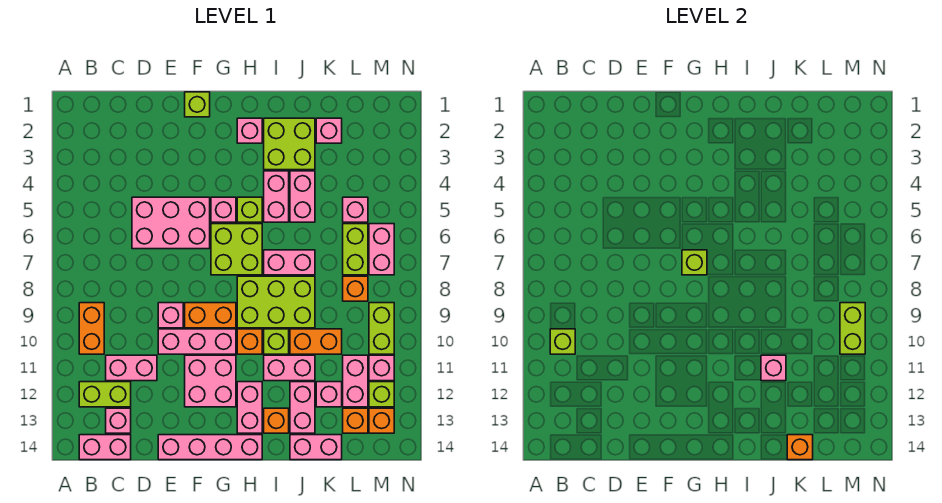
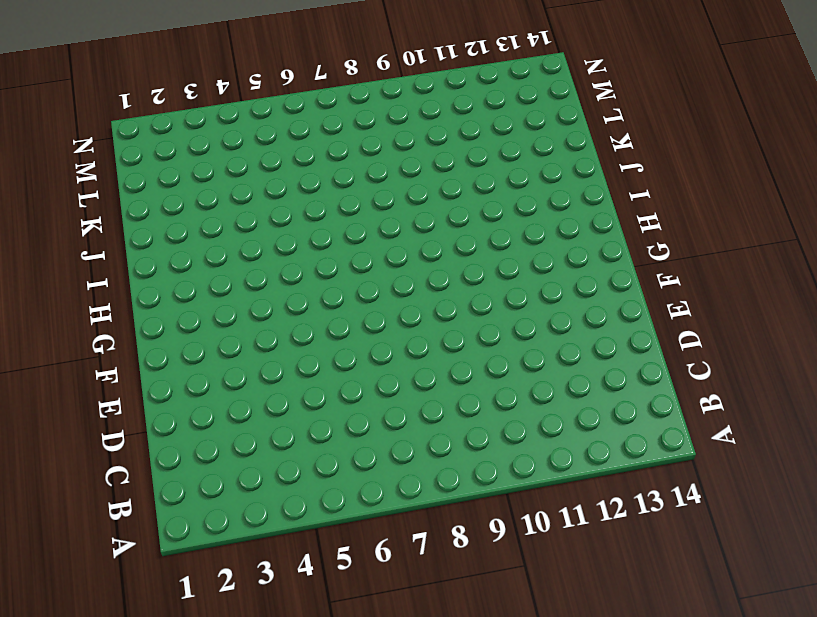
none -> orange brick B9:B10 level 1
none -> lime brick B12:C12 level 1
none -> pink brick B14:C14 level 1
none -> pink brick C11:D11 level 1

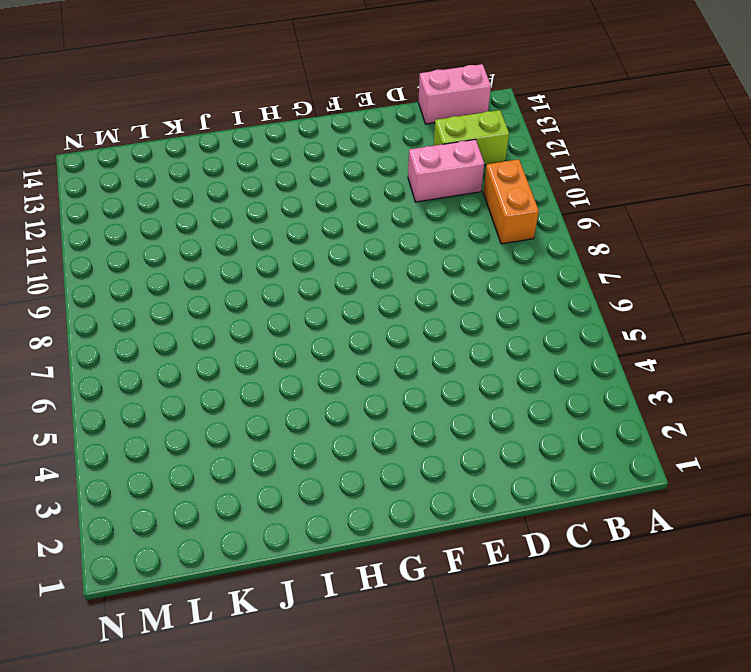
none -> pink brick C13 level 1
none -> pink brick D5:F6 level 1
none -> pink brick E9 level 1
none -> pink brick E10:G10 level 1

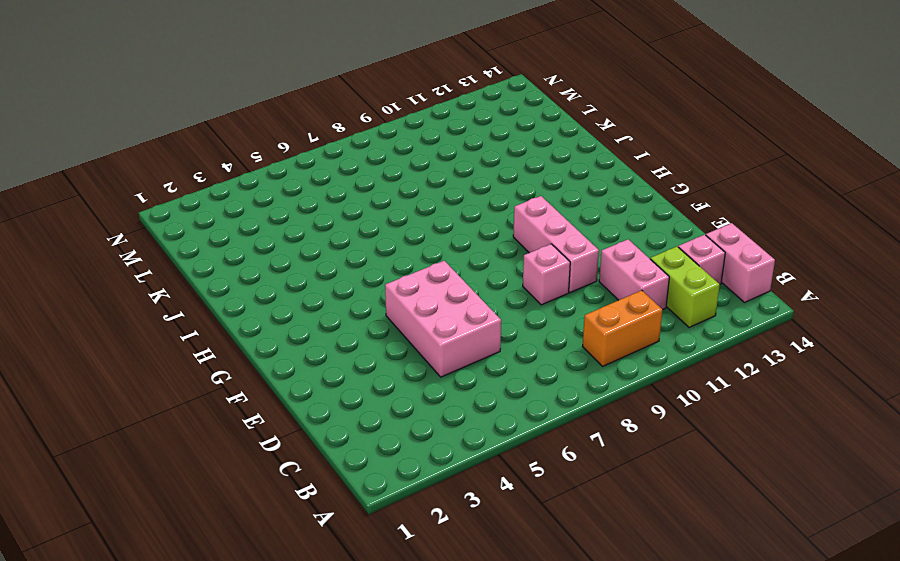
none -> pink brick E14:H14 level 1
none -> lime brick F1 level 1
none -> orange brick F9:G9 level 1
none -> pink brick F11:G12 level 1

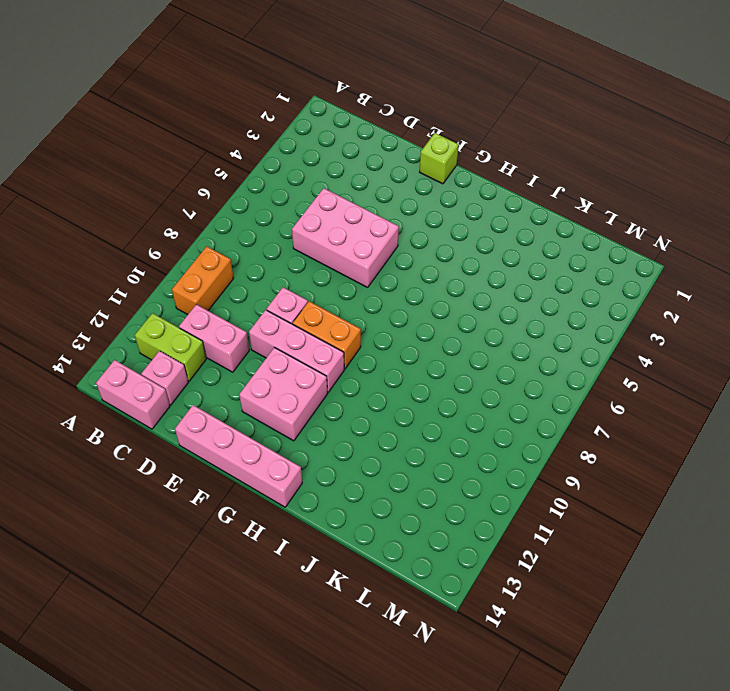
none -> pink brick G5 level 1
none -> lime brick G6:H7 level 1
none -> pink brick H2 level 1
none -> lime brick H5 level 1

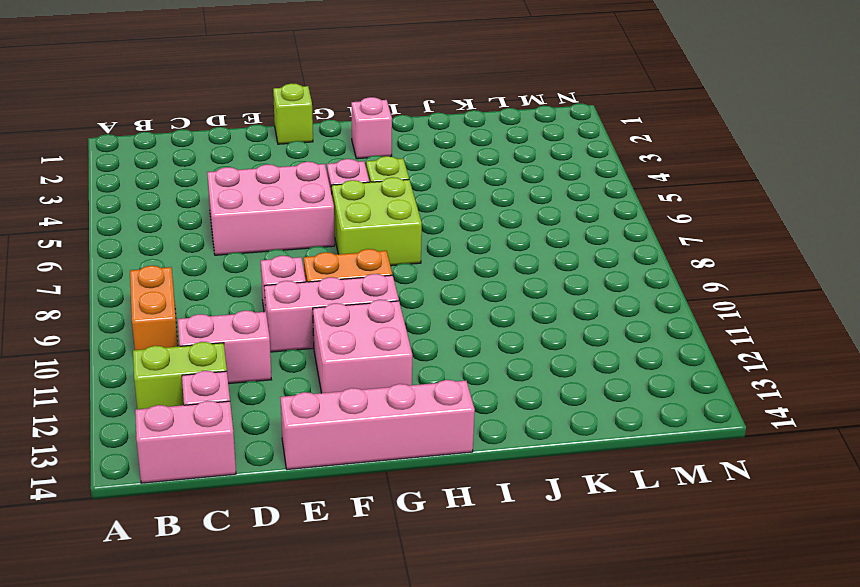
none -> lime brick H8:J9 level 1
none -> orange brick H10 level 1
none -> pink brick H12:H13 level 1
none -> lime brick I2:J3 level 1

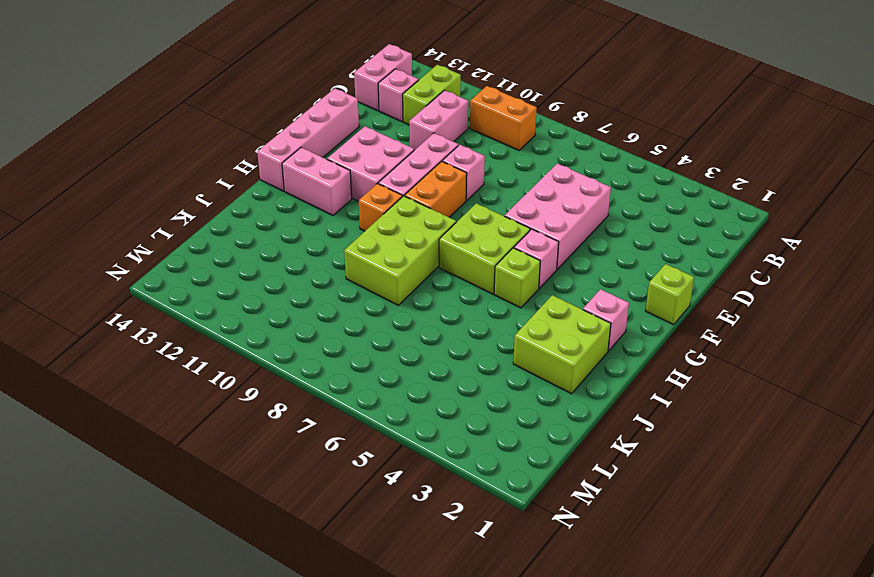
none -> pink brick I4:I5 level 1
none -> pink brick I7:J7 level 1
none -> lime brick I10 level 1
none -> pink brick I11:J11 level 1

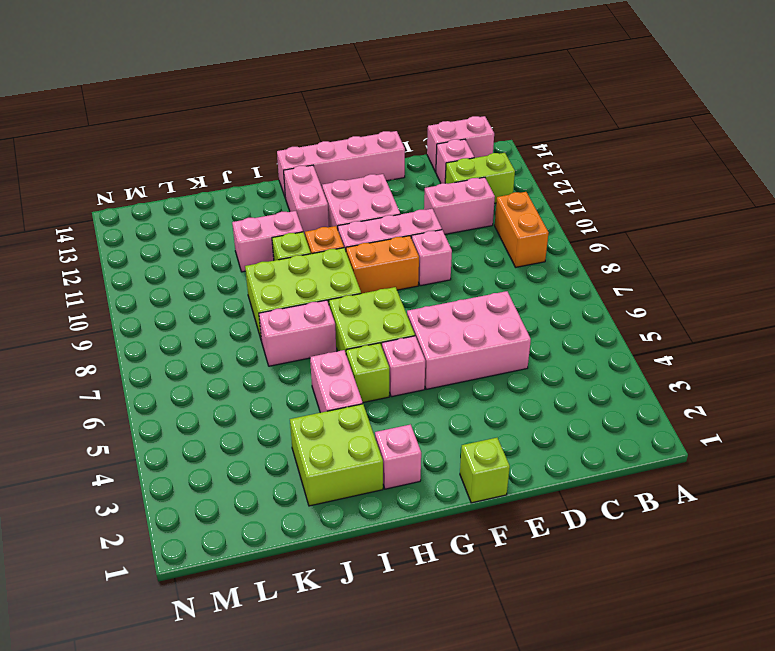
none -> orange brick I13 level 1
none -> pink brick J4:J5 level 1
none -> orange brick J10:K10 level 1
none -> pink brick J12:J13 level 1

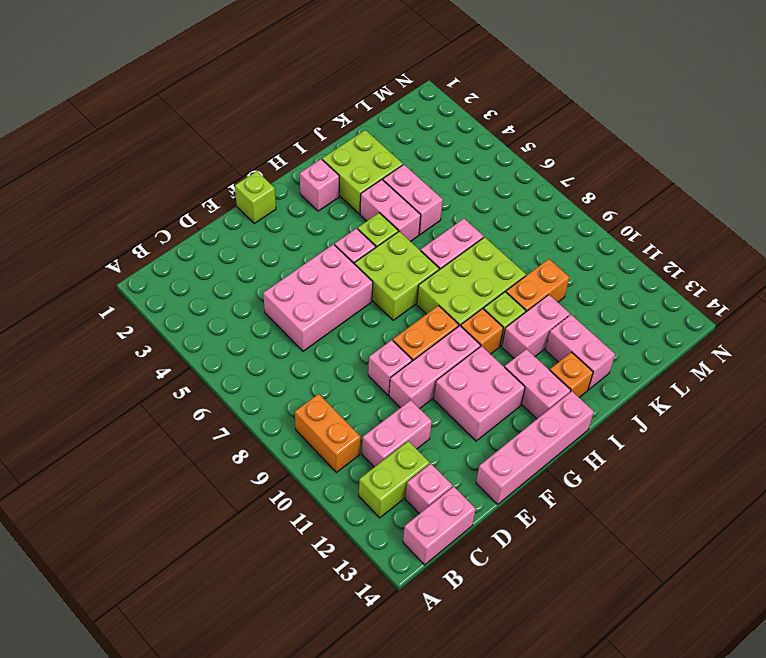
none -> pink brick J14:K14 level 1
none -> pink brick K2 level 1
none -> pink brick K12 level 1
none -> pink brick L5 level 1

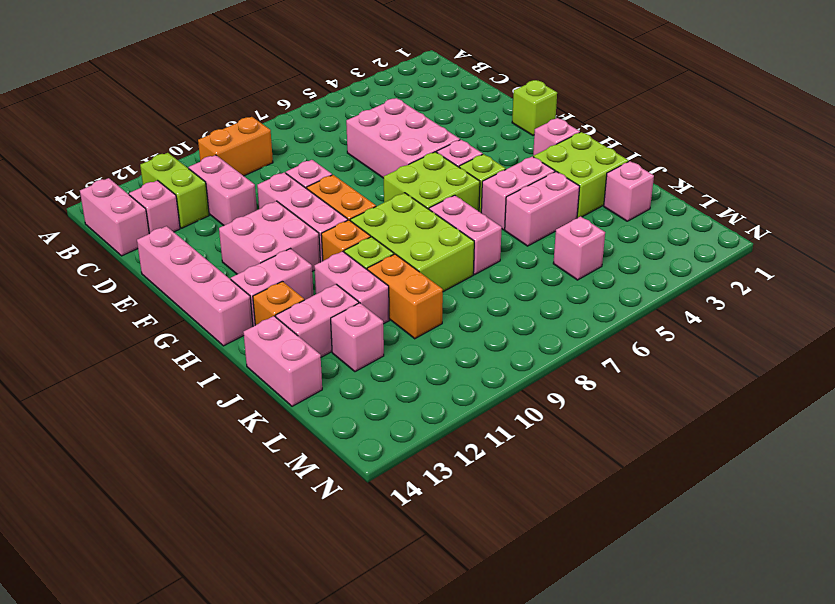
none -> lime brick L6:L7 level 1
none -> orange brick L8 level 1
none -> pink brick L11:L12 level 1
none -> orange brick L13 level 1

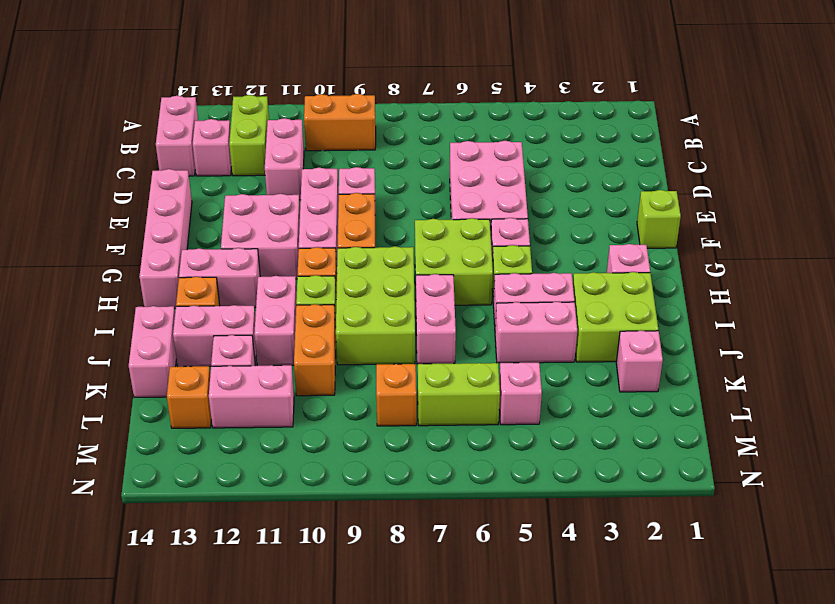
none -> pink brick M6:M7 level 1
none -> lime brick M9:M10 level 1
none -> pink brick M11 level 1
none -> lime brick M12 level 1

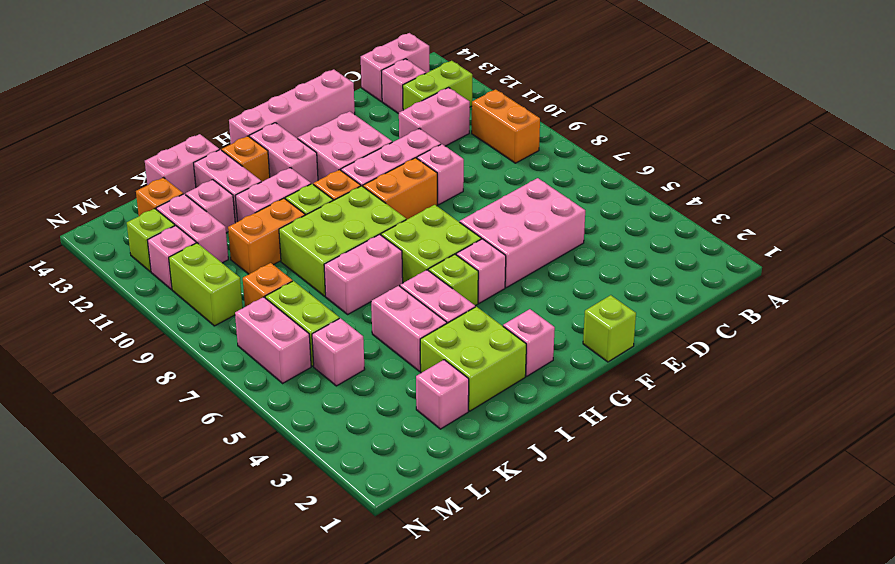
none -> orange brick M13 level 1
none -> lime brick B10 level 2
none -> lime brick G7 level 2
none -> pink brick J11 level 2

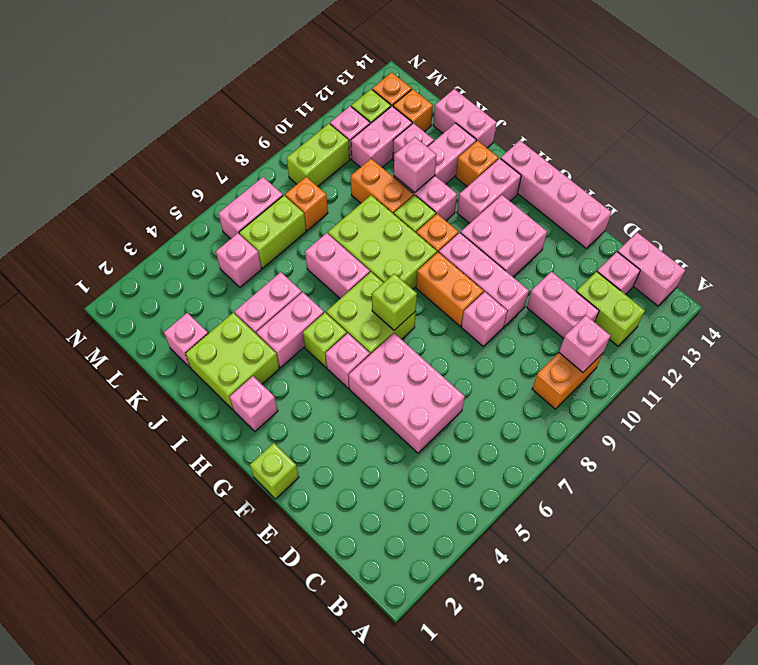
pink brick B10 level 2 -> lime brick B10 level 2
none -> orange brick K14 level 2
none -> lime brick M9:M10 level 2

